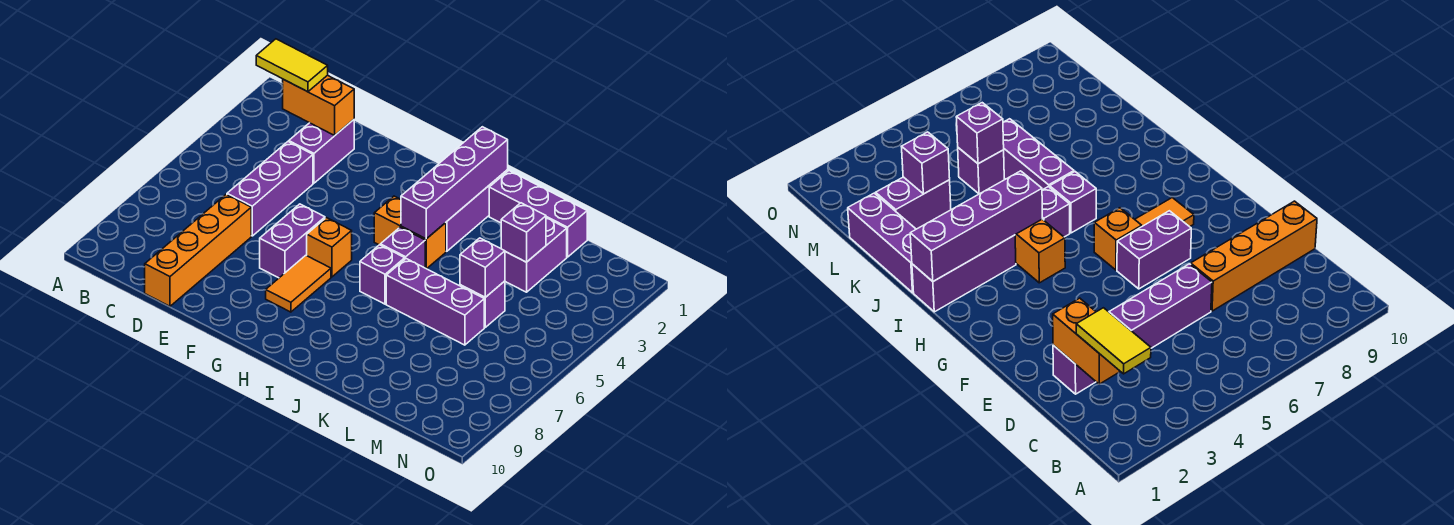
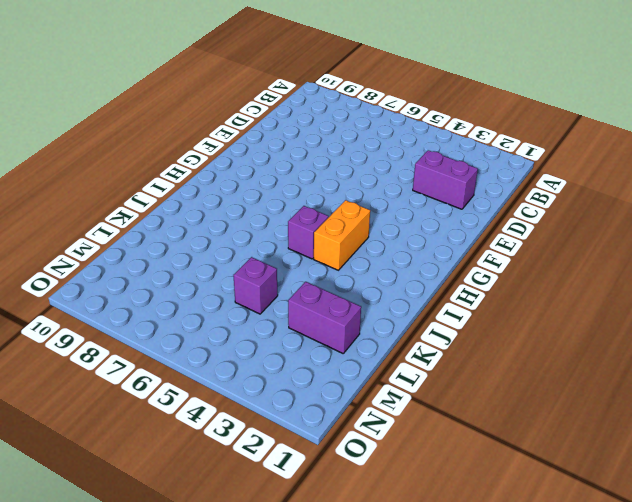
none -> purple brick D4:D6 level 1
none -> orange brick D7:D10 level 1
none -> purple brick F6:F7 level 1

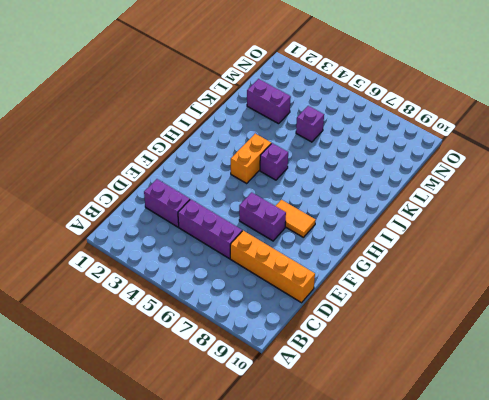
none -> orange brick G6 level 1
none -> purple brick I1:I3 level 1
none -> purple brick I6 level 1

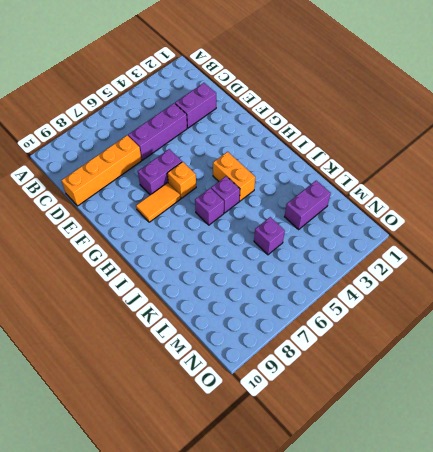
none -> purple brick I1:I3 level 1
none -> purple brick J1:L1 level 1
none -> purple brick J6:L6 level 1

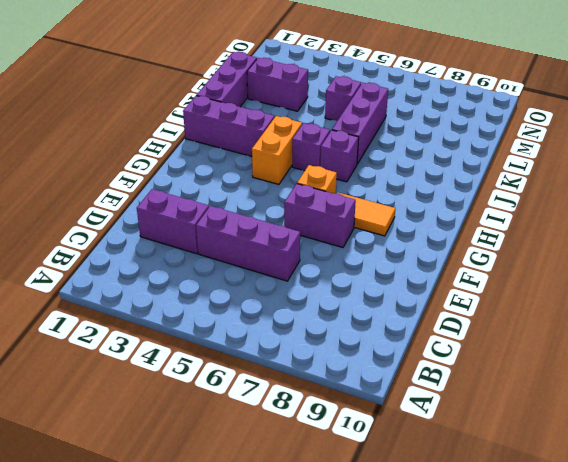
none -> orange brick D7:D10 level 1
none -> orange brick C2:D2 level 2
none -> purple brick I1:I4 level 2

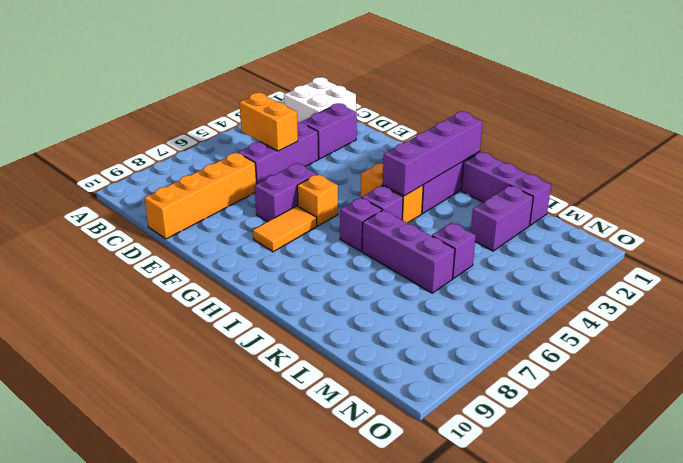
white brick B1:C2 level 1 -> none
orange brick C5:D5 level 2 -> orange brick C2:D2 level 2
none -> purple brick L3 level 2
none -> purple brick L5 level 2
none -> yellow tile B2:C2 level 3

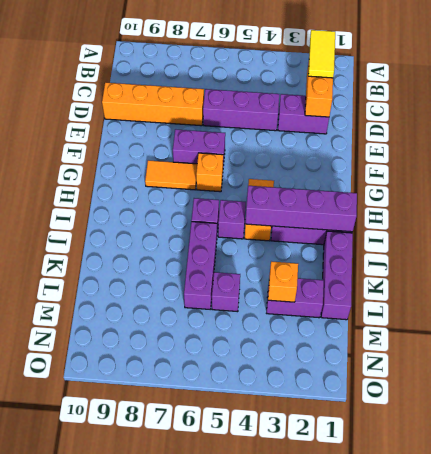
orange brick L3 level 2 -> purple brick L3 level 2
none -> purple brick L5 level 2

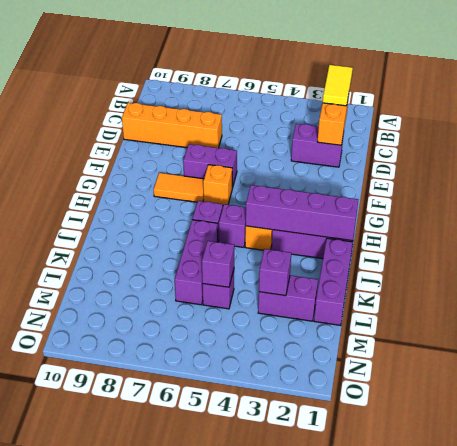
none -> purple brick D4:D6 level 1

